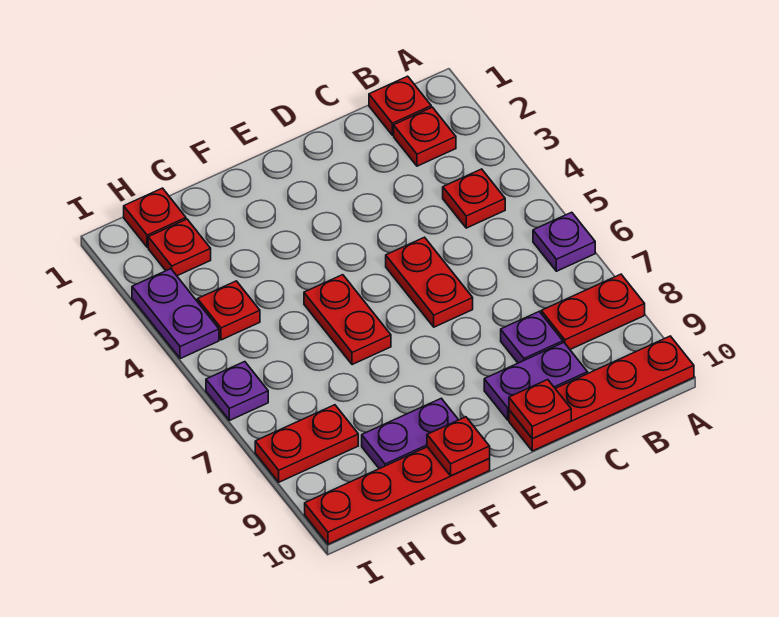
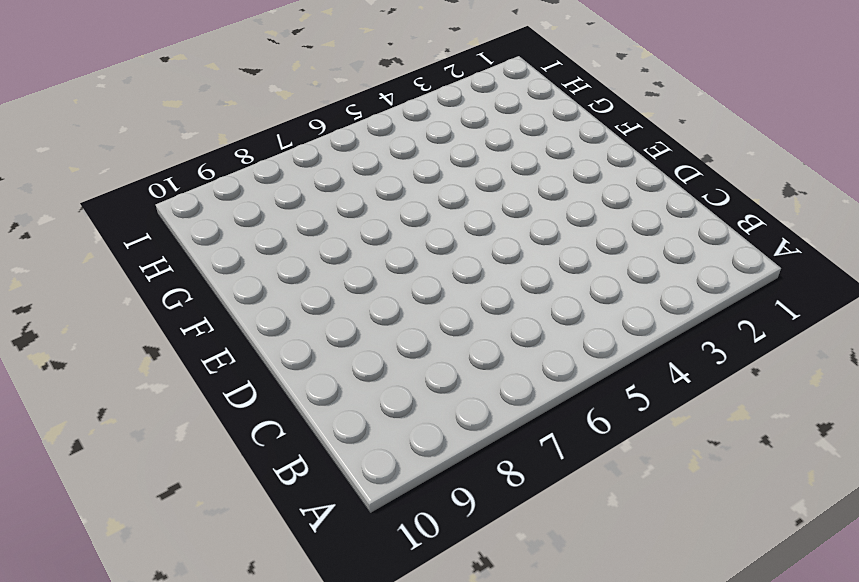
none -> purple plate A6 level 1
none -> red plate A8:B8 level 1
none -> red plate A10:D10 level 1

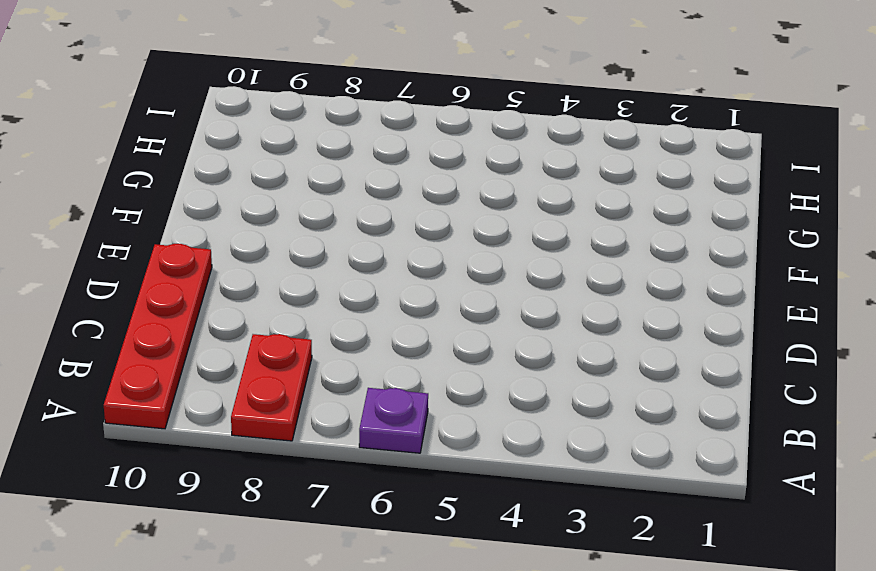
none -> red plate B1 level 1
none -> red plate B2 level 1
none -> red plate B4 level 1

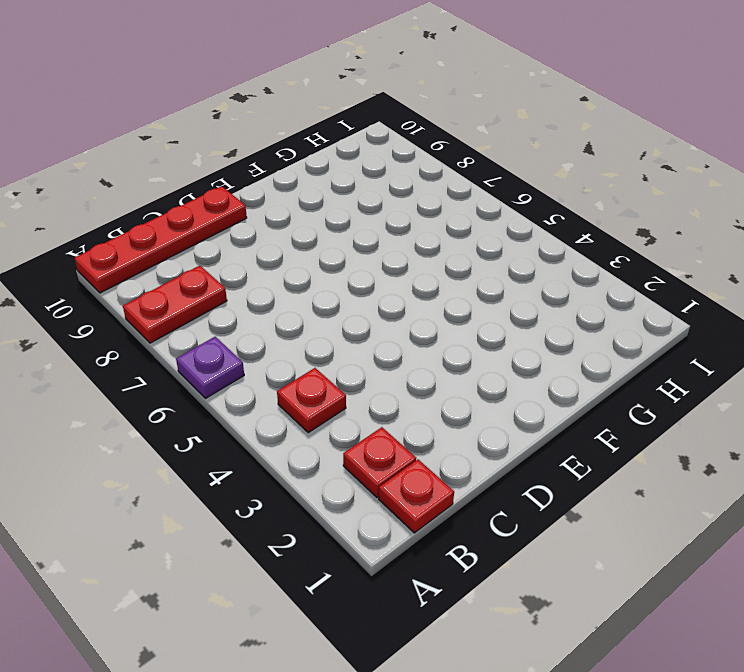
none -> purple plate C8 level 1
none -> purple plate C9:D9 level 1
none -> red plate D5:D6 level 1

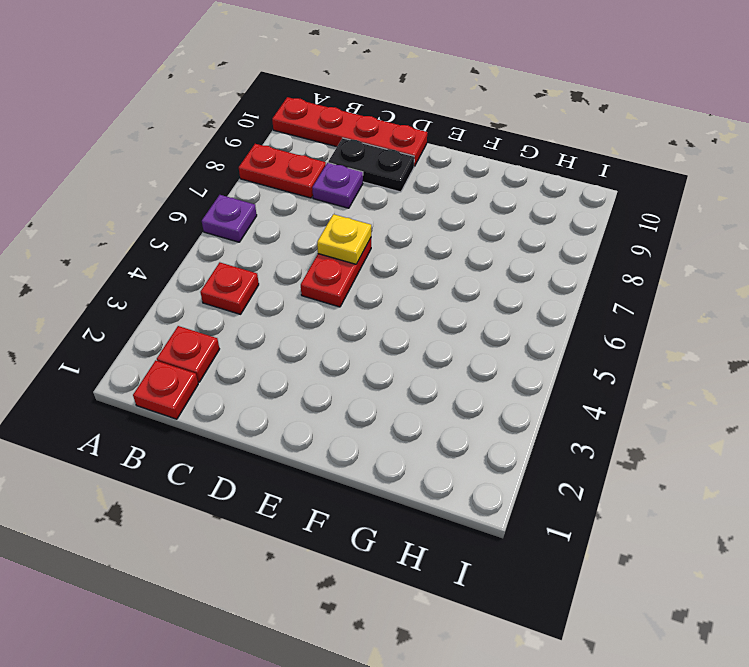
black plate C9:D9 level 1 -> purple plate C9:D9 level 1
yellow plate D6 level 2 -> none
none -> red plate F5:F6 level 1
none -> purple plate F9:G9 level 1
none -> red plate F10:I10 level 1

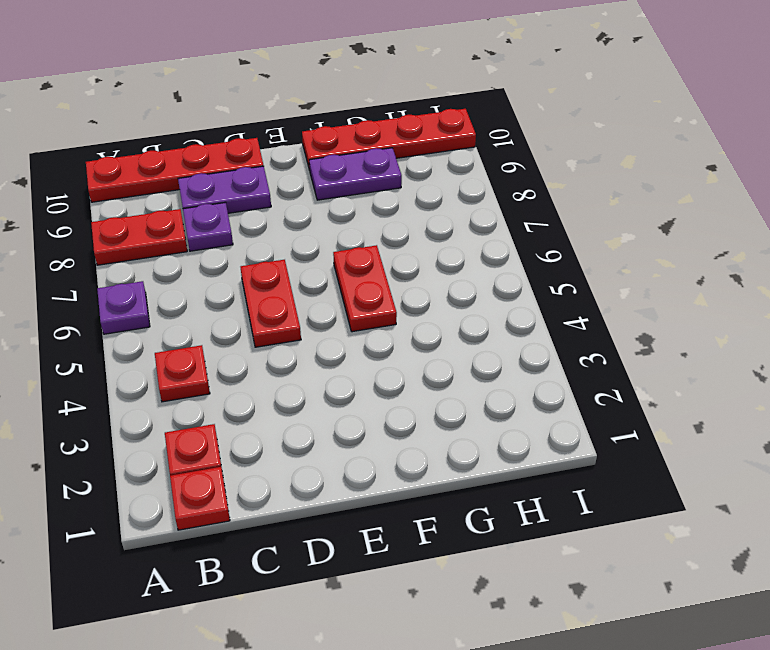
none -> red plate H1 level 1
none -> red plate H2 level 1
none -> red plate H4 level 1

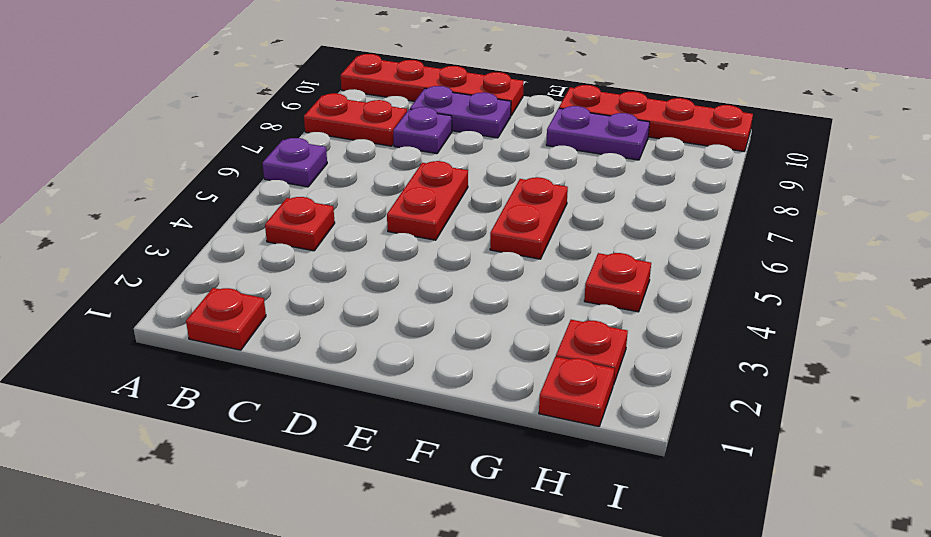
none -> red plate B2 level 1
none -> red plate H8:I8 level 1
none -> purple plate I3:I4 level 1

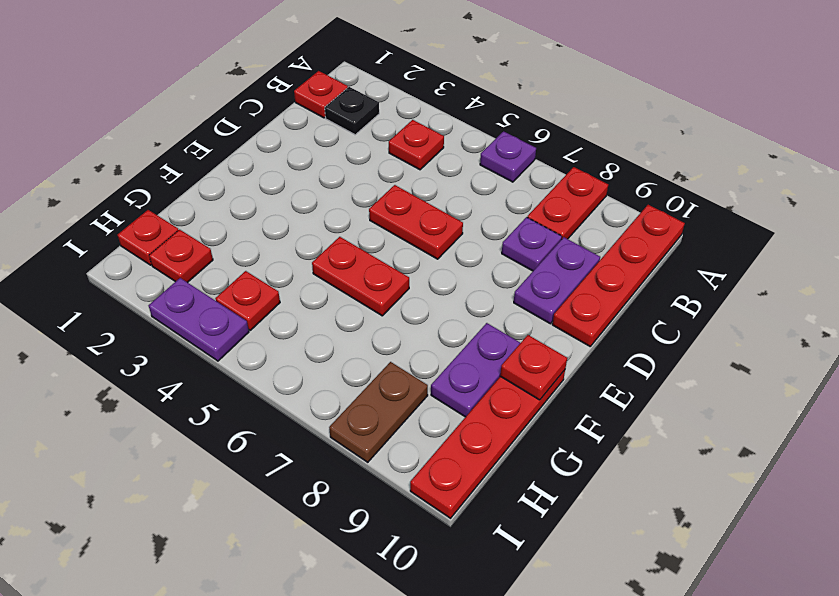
black plate B2 level 1 -> red plate B2 level 1
brown plate H8:I8 level 1 -> red plate H8:I8 level 1
none -> purple plate I6 level 1
none -> red plate D10 level 2

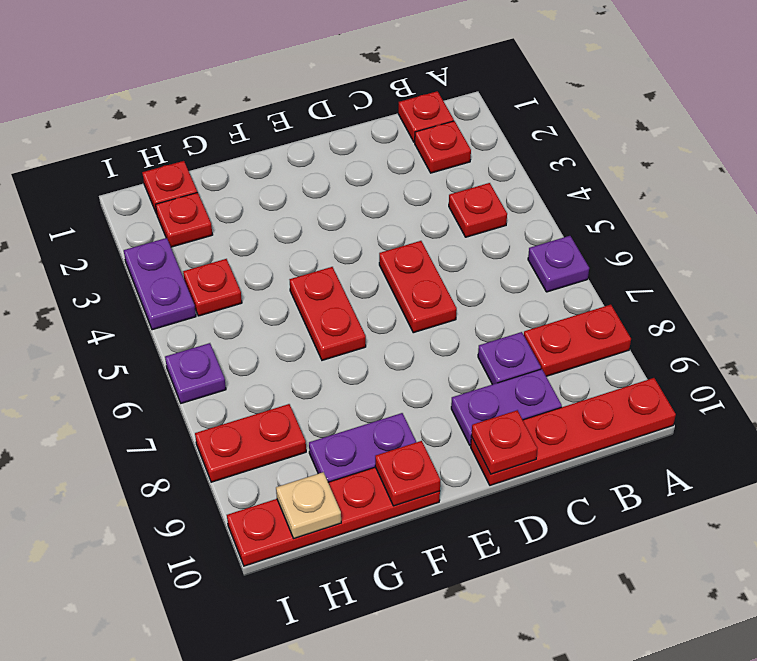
tan plate H10 level 2 -> none

